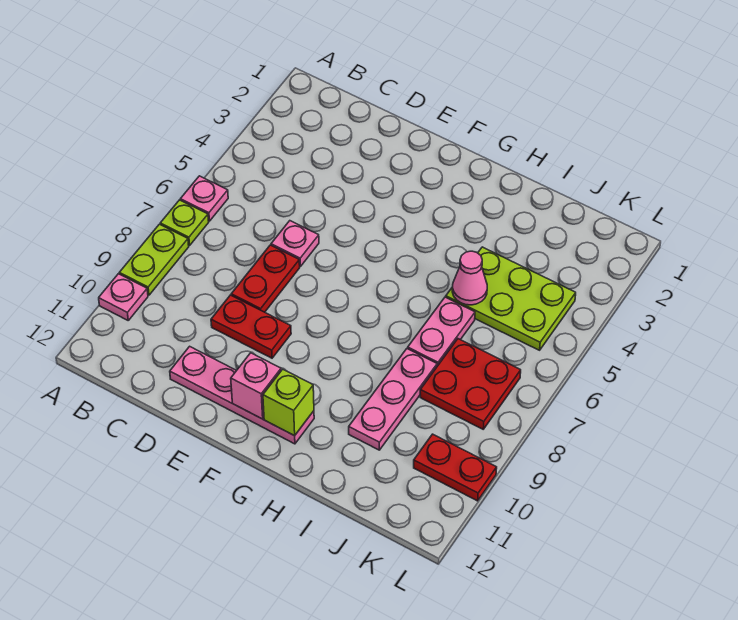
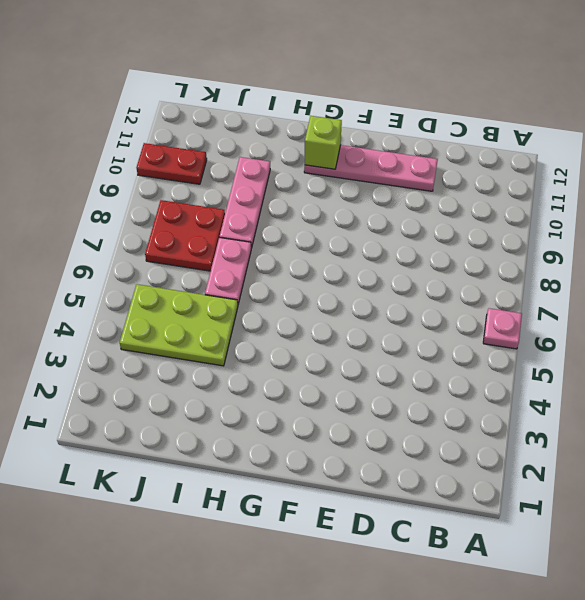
none -> lime plate A7 level 1
none -> lime plate A8:A9 level 1
none -> pink plate A10 level 1

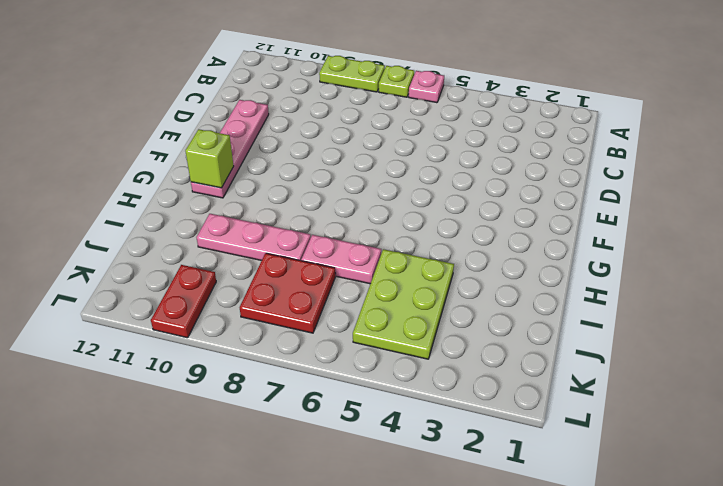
none -> pink plate A10 level 1
none -> pink plate D6 level 1
none -> red plate D7:D8 level 1

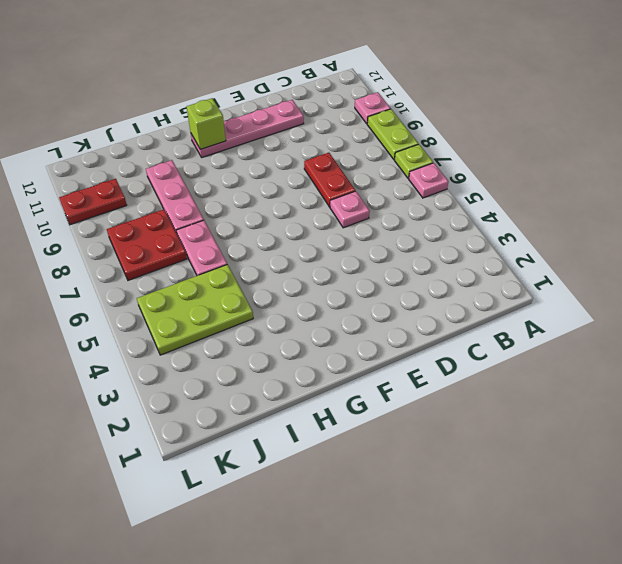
none -> red plate D9:E9 level 1
none -> pink brick F11 level 2
none -> pink cone I5 level 2

